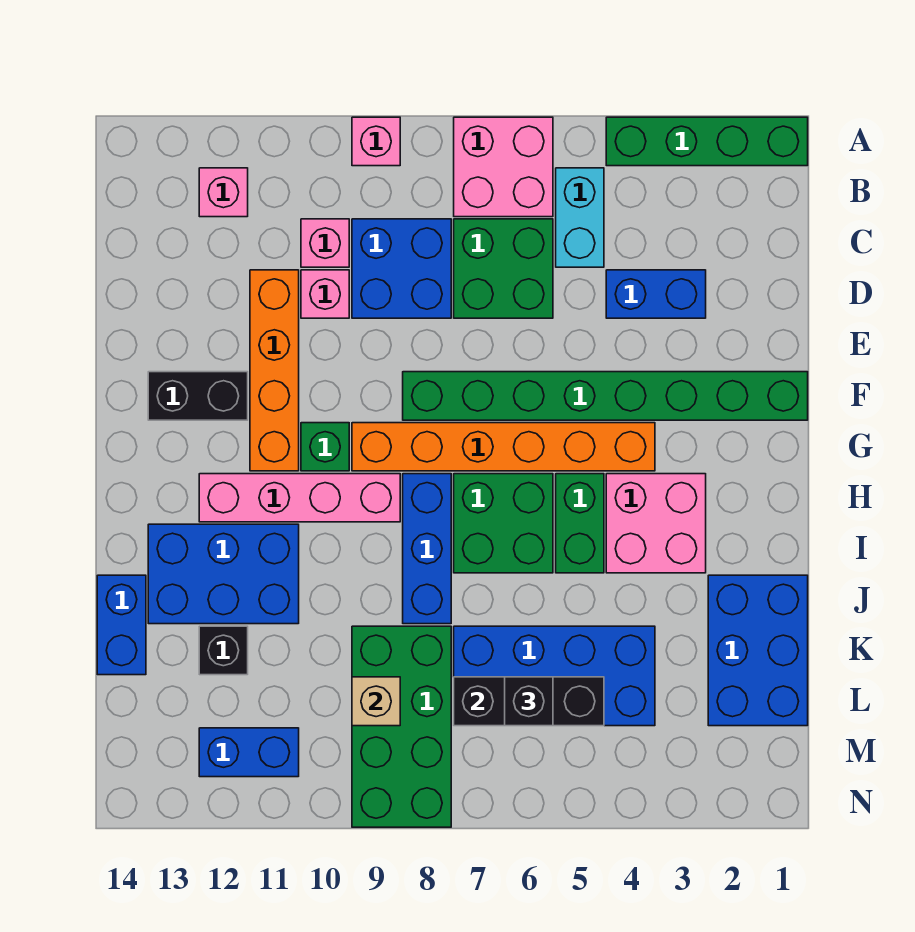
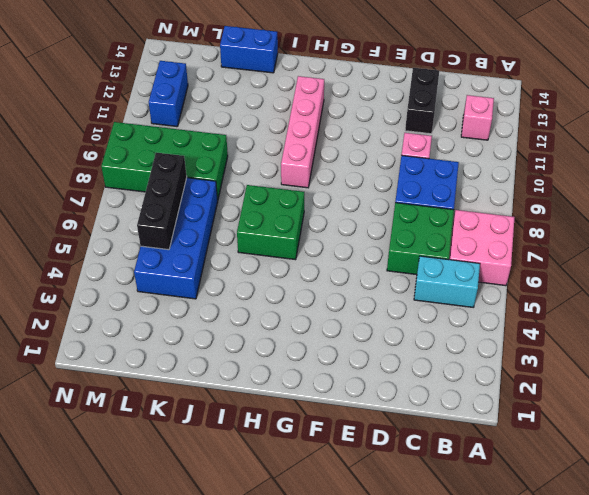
black brick D12:D13 level 1 -> black brick F12:F13 level 1
none -> green brick A1:A4 level 1
none -> pink brick A9 level 1
none -> pink brick C10 level 1
none -> blue brick D3:D4 level 1

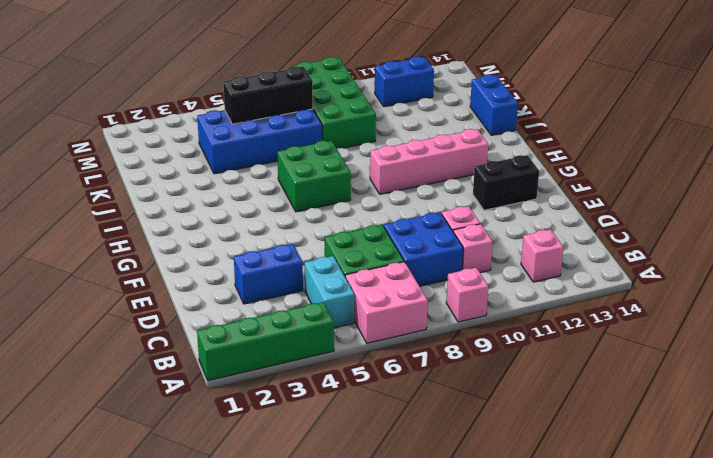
none -> orange brick D11:G11 level 1
none -> green brick F1:F8 level 1
none -> orange brick G4:G9 level 1
none -> green brick G10 level 1

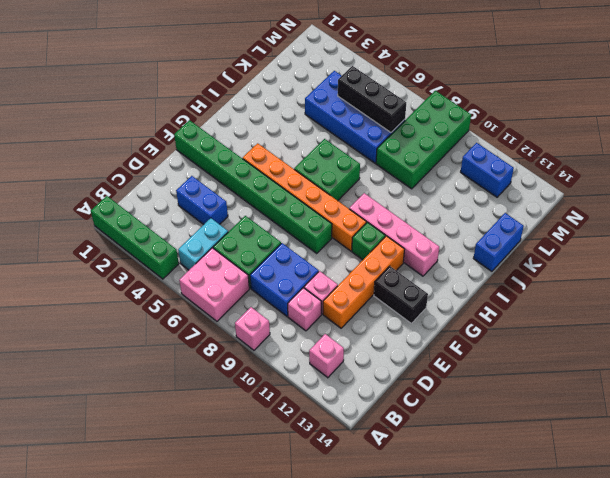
none -> pink brick H3:I4 level 1
none -> green brick H5:I5 level 1
none -> blue brick H8:J8 level 1
none -> blue brick I11:J13 level 1

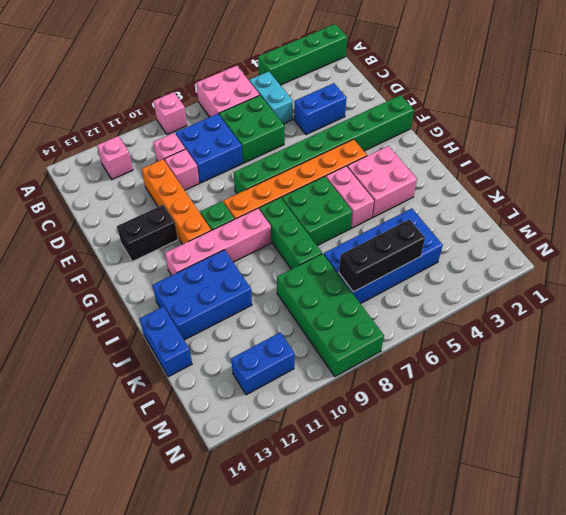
pink brick H5:I5 level 1 -> green brick H5:I5 level 1
green brick H8:J8 level 1 -> blue brick H8:J8 level 1
none -> blue brick J1:L2 level 1
none -> black brick K12 level 1
none -> tan brick L9 level 2
none -> black brick L6 level 3

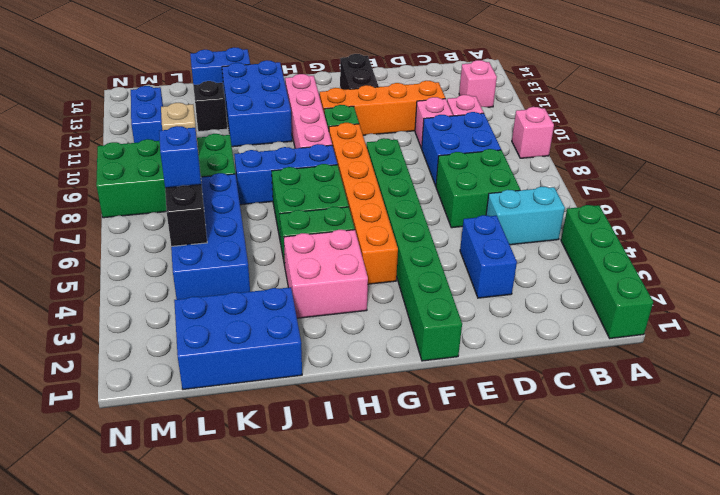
blue brick L6 level 3 -> black brick L6 level 3
none -> pink brick A6:B7 level 1

